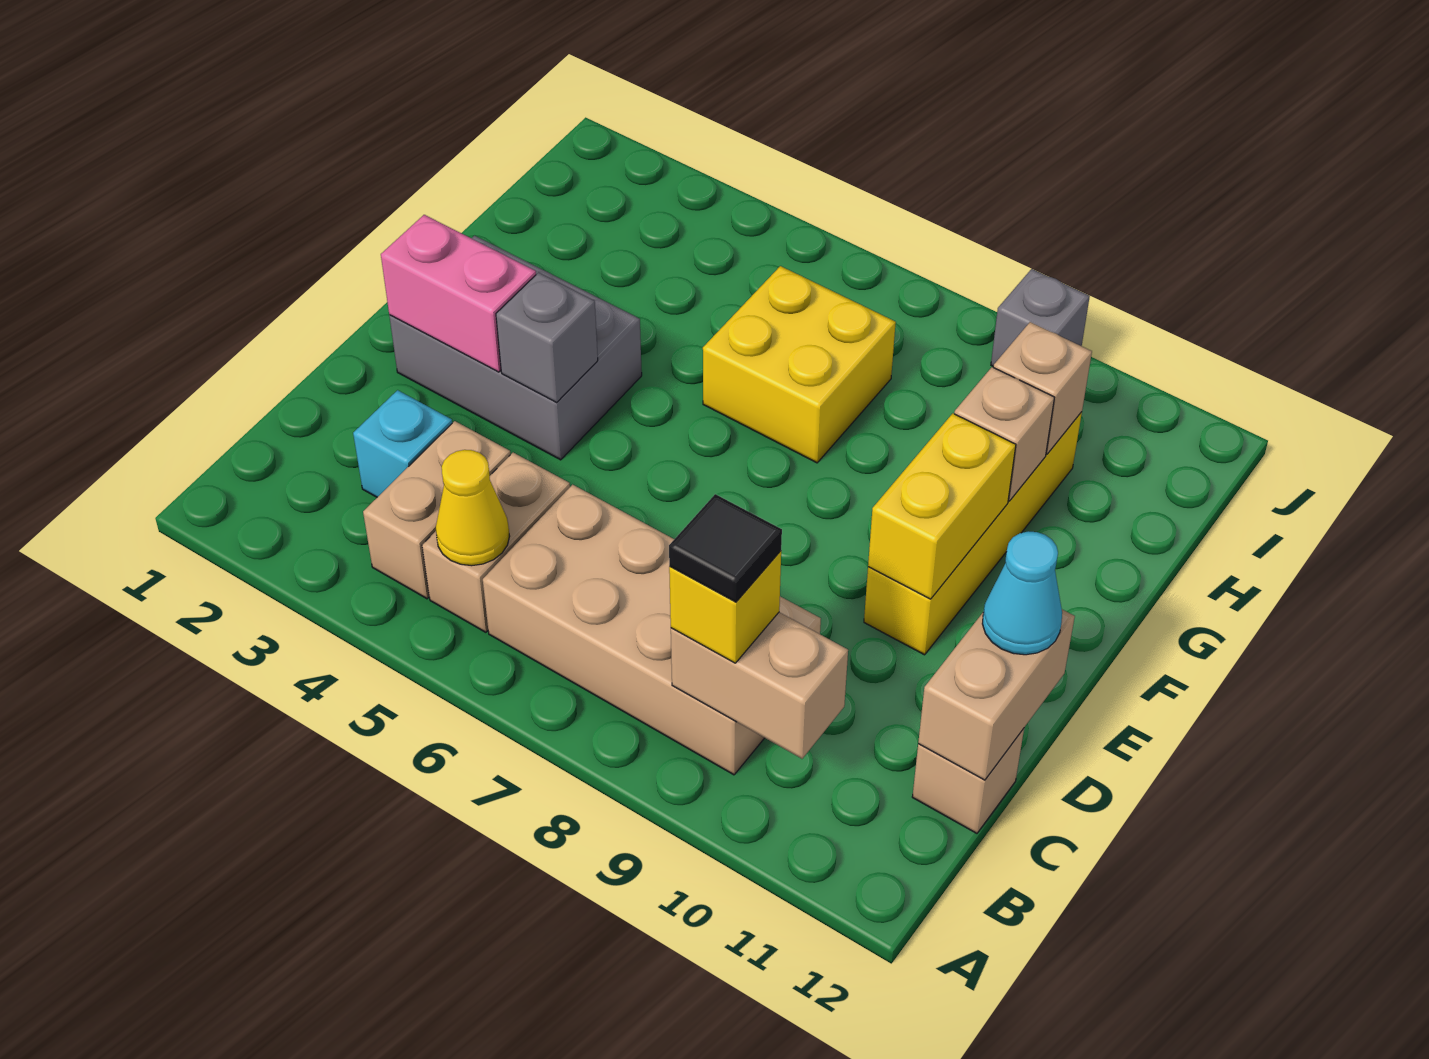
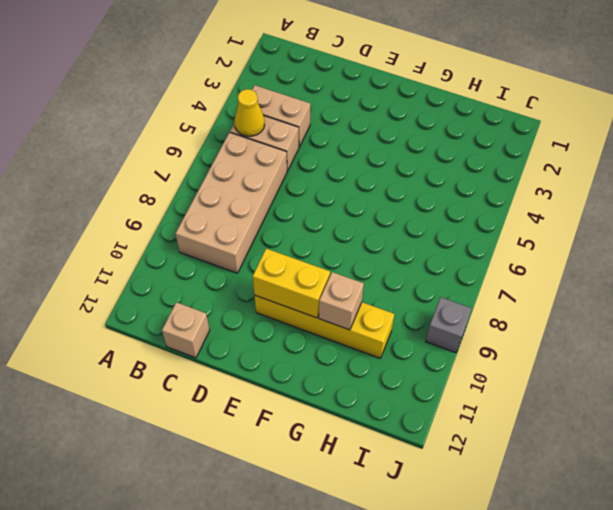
none -> cyan brick C3 level 1
none -> grey brick E2:F4 level 1
none -> yellow brick G6:H7 level 1

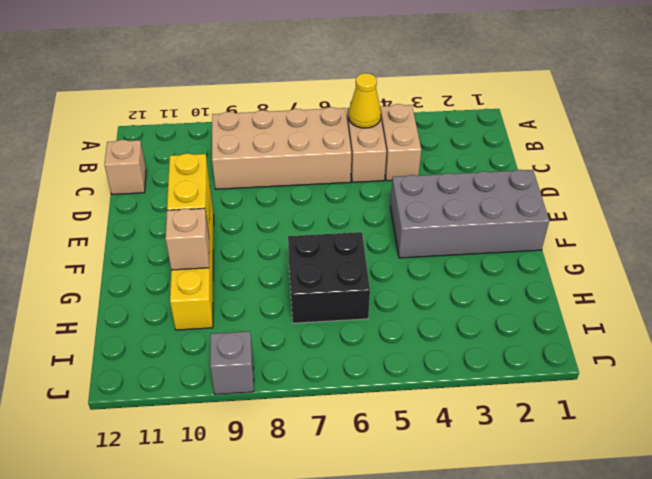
grey brick E1:F4 level 1 -> grey brick E2:F4 level 1
black brick G6:H7 level 1 -> yellow brick G6:H7 level 1
none -> cyan brick C3 level 1
none -> tan brick B9:B10 level 2
none -> tan brick C12:D12 level 2

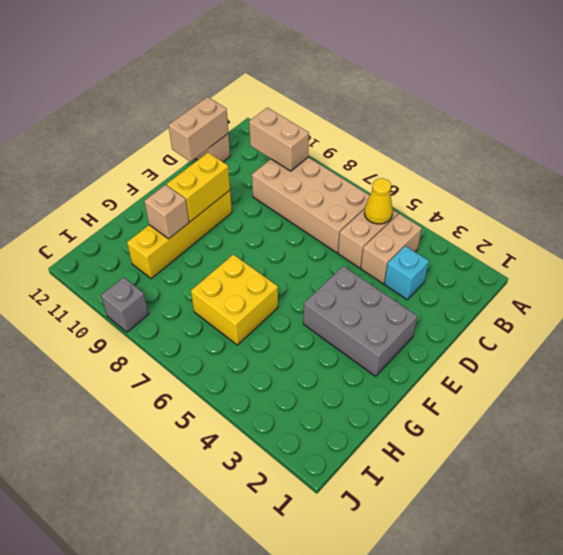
none -> pink brick E2:E3 level 2
none -> grey brick E4 level 2
none -> tan brick H10 level 2

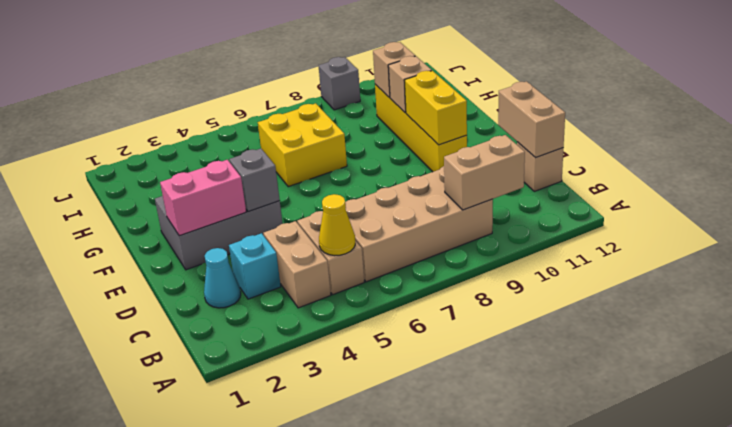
cyan cone C2 level 1 -> cyan cone D12 level 3
none -> yellow brick B9 level 3
none -> black tile B9 level 4

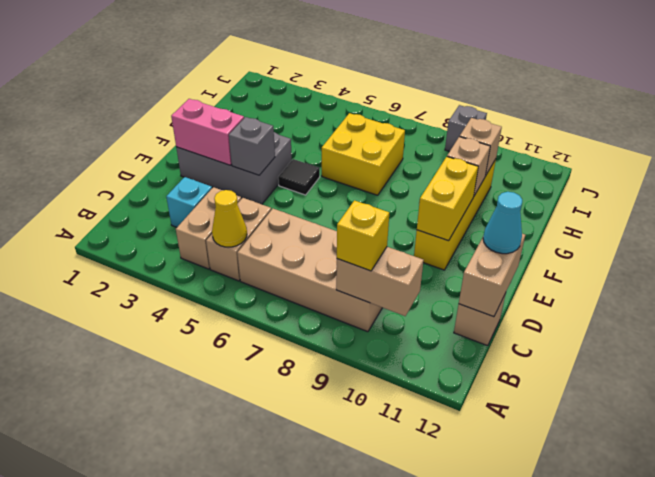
black tile F5 level 1 -> black tile B9 level 4

